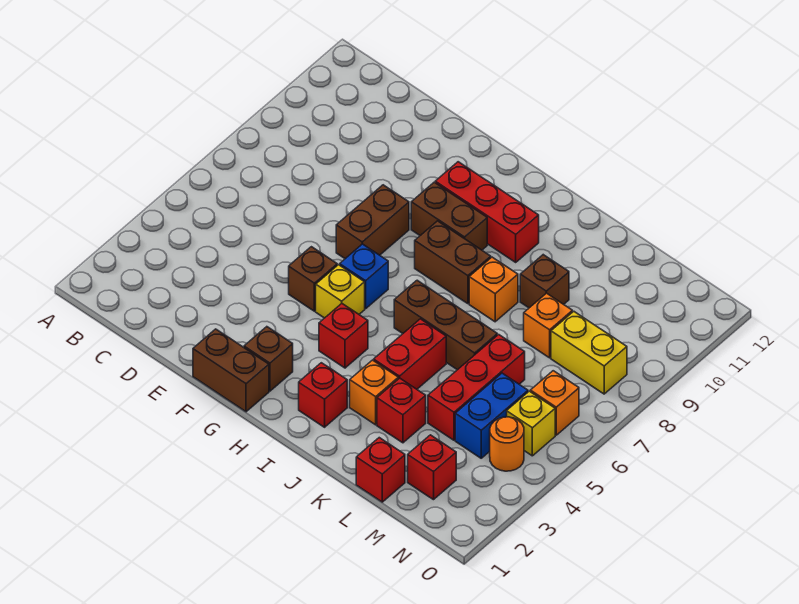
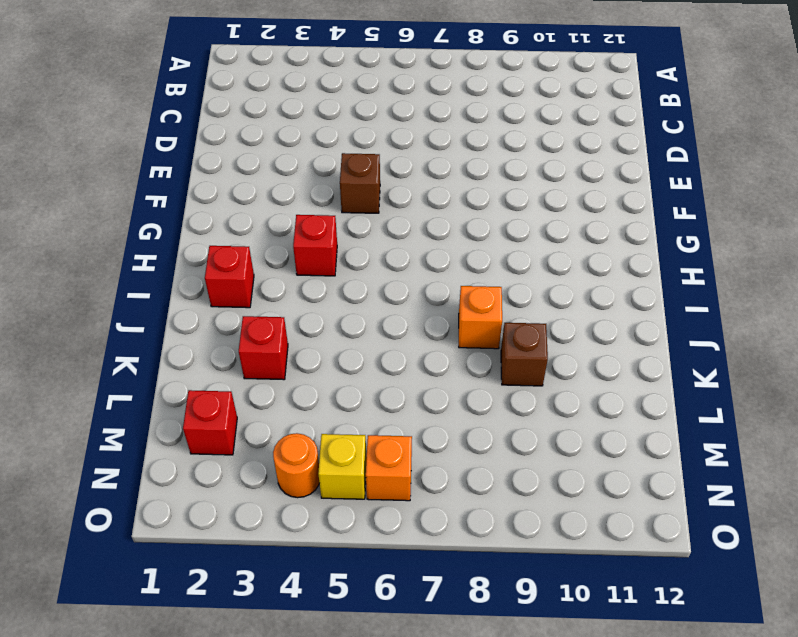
none -> brown brick F1:G1 level 1
none -> brown brick F7:F8 level 1
none -> brown brick G2 level 1

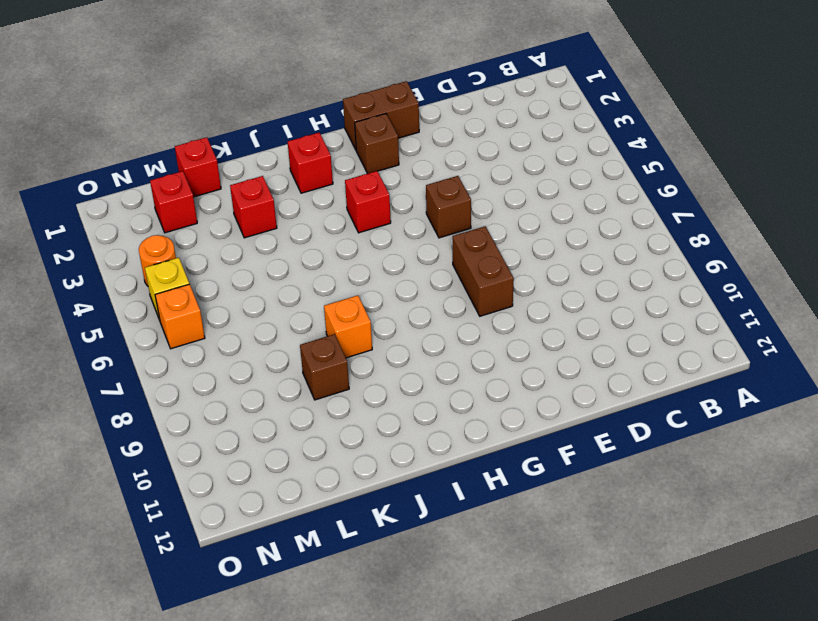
none -> yellow brick G5 level 1
none -> blue brick G6 level 1
none -> brown brick G9:H9 level 1

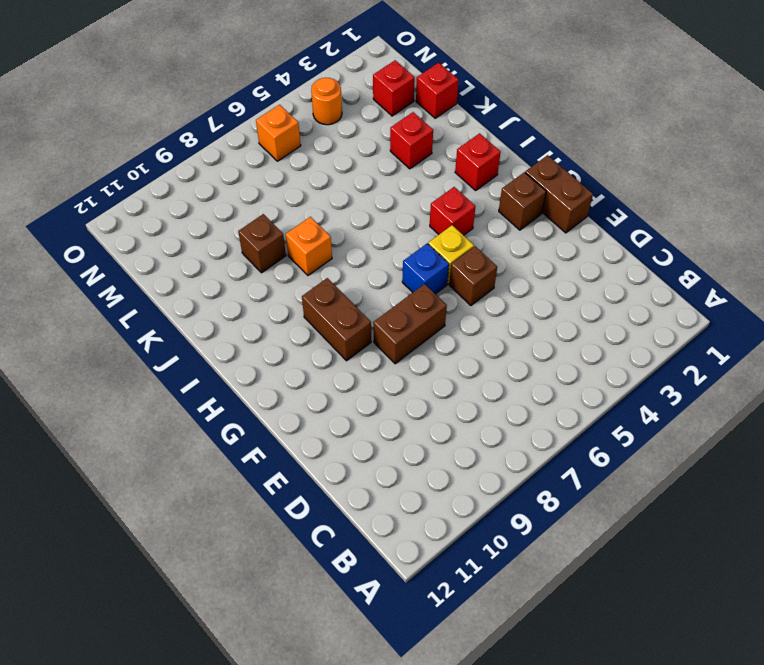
none -> red brick G10:I10 level 1
none -> brown brick H8:I8 level 1
none -> brown brick I6:K6 level 1

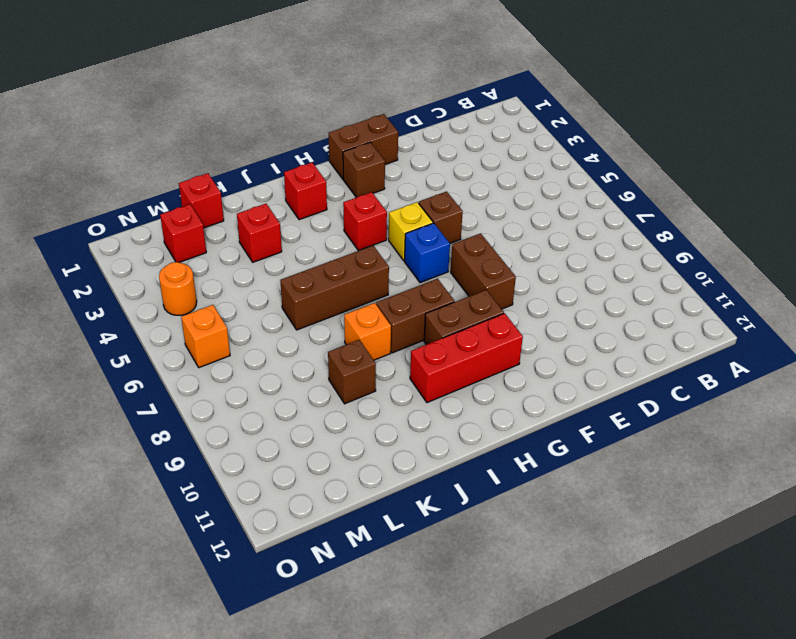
none -> orange brick J3 level 1
none -> red brick J4:J5 level 1
none -> red brick L4:L6 level 1

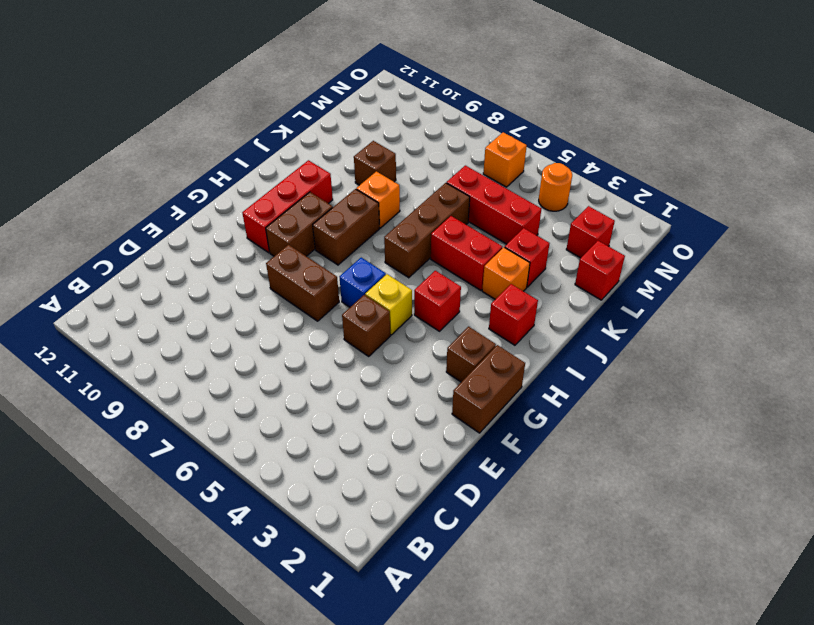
none -> orange brick L8 level 1
none -> blue brick M4:M5 level 1
none -> yellow brick M8:N8 level 1

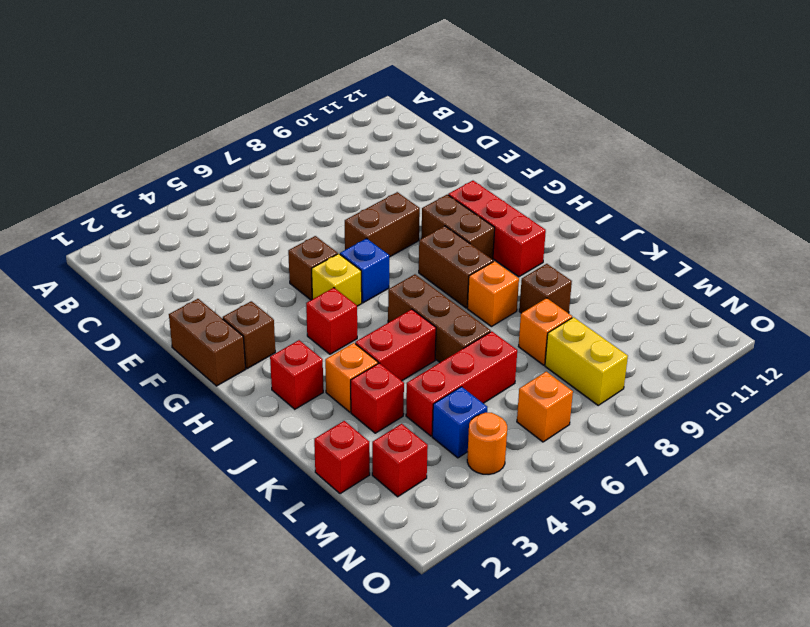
blue brick M4 level 1 -> blue brick M4:M5 level 1
none -> yellow brick N5 level 1

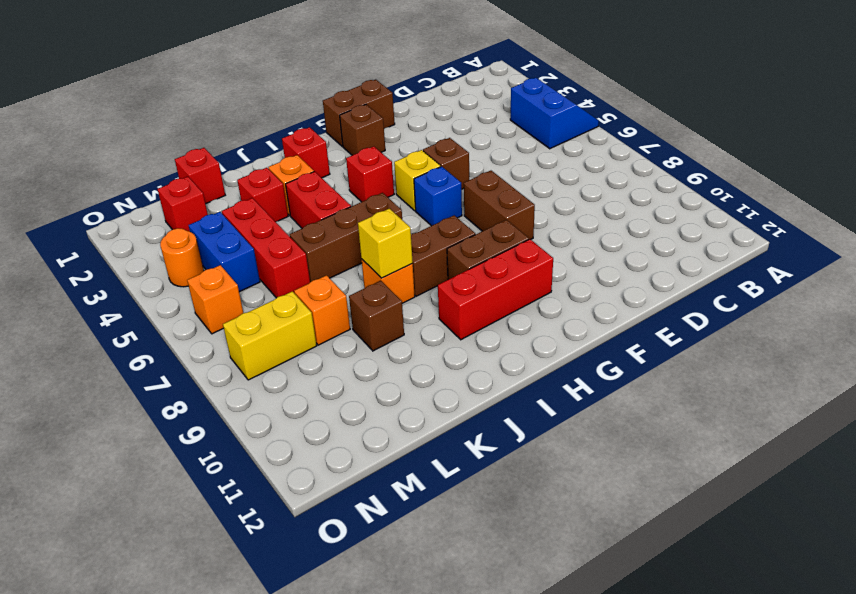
blue slope A4:B5 level 1 top B -> none
yellow brick J8 level 2 -> yellow brick N5 level 1

